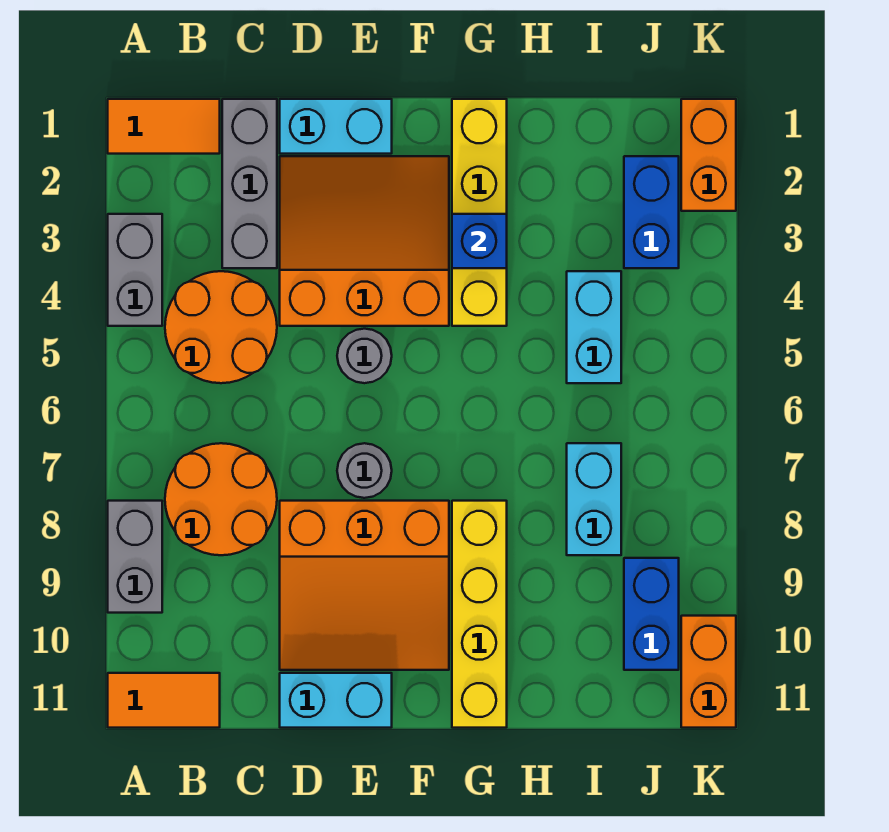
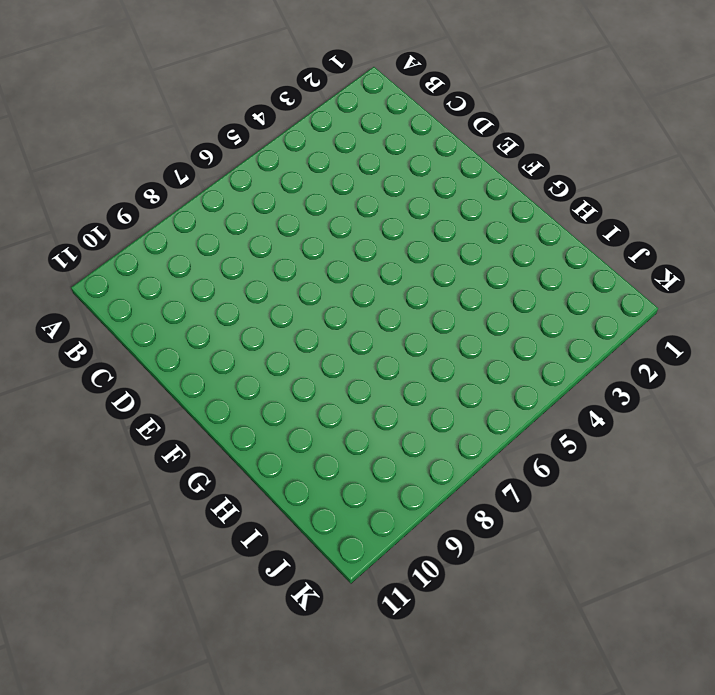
none -> orange tile A1:B1 level 1
none -> grey brick A3:A4 level 1
none -> grey brick A8:A9 level 1

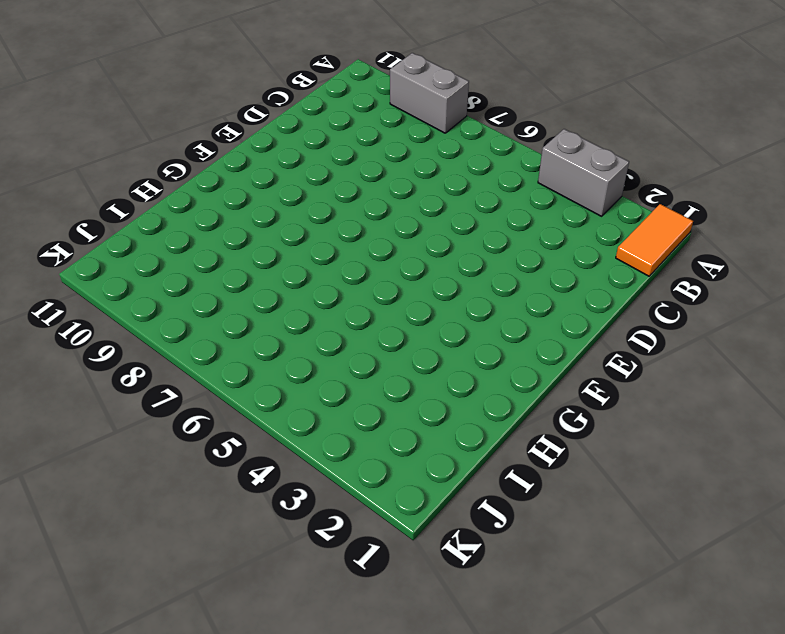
none -> orange tile A11:B11 level 1
none -> orange round brick B4:C5 level 1
none -> orange round brick B7:C8 level 1

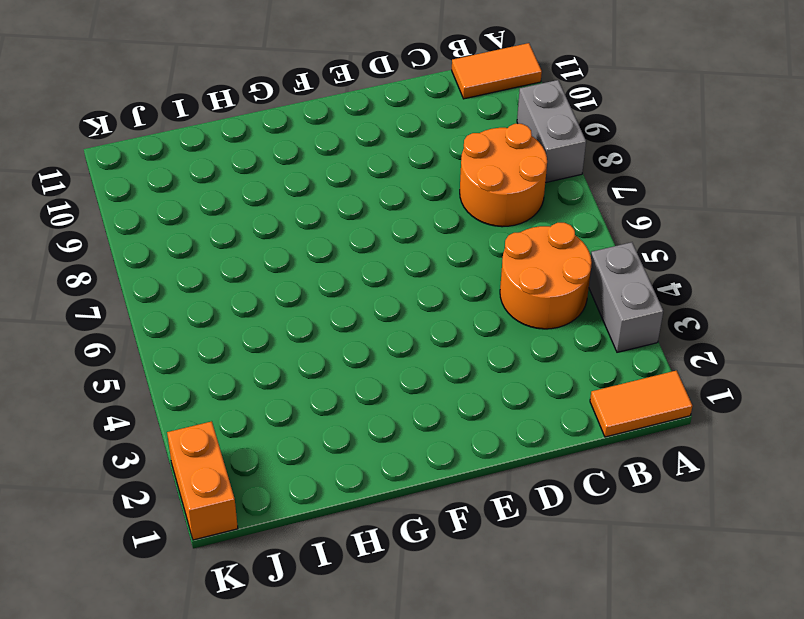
none -> grey brick C1:C3 level 1
none -> cyan brick D1:E1 level 1
none -> orange slope D2:F4 level 1 top 4

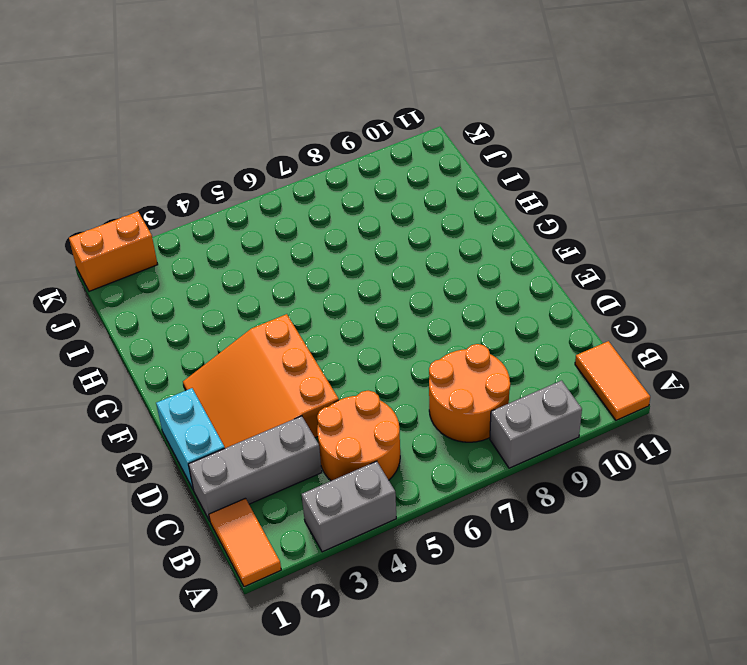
none -> orange slope D8:F10 level 1 top 8
none -> cyan brick D11:E11 level 1
none -> grey round brick E5 level 1

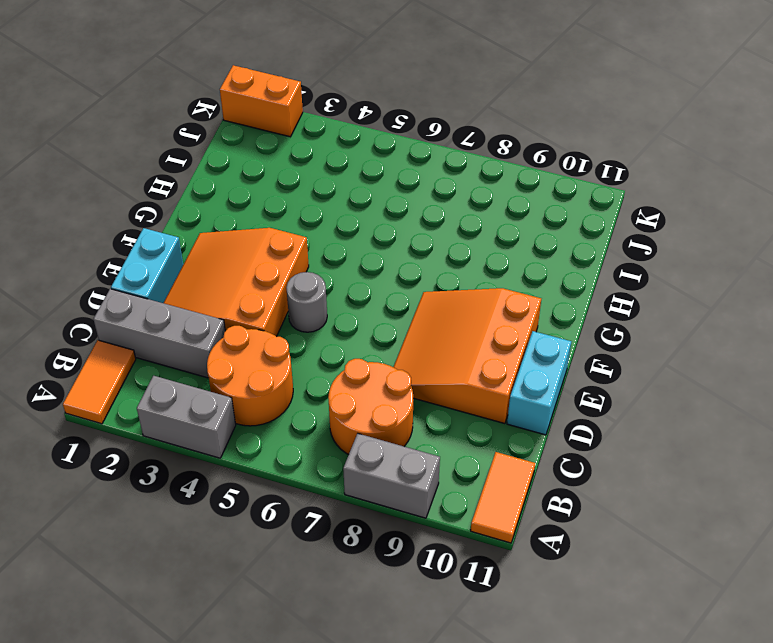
orange slope D8:F10 level 1 top 10 -> orange slope D8:F10 level 1 top 8
none -> grey round brick E7 level 1
none -> yellow brick G1:G4 level 1
none -> yellow brick G8:G11 level 1

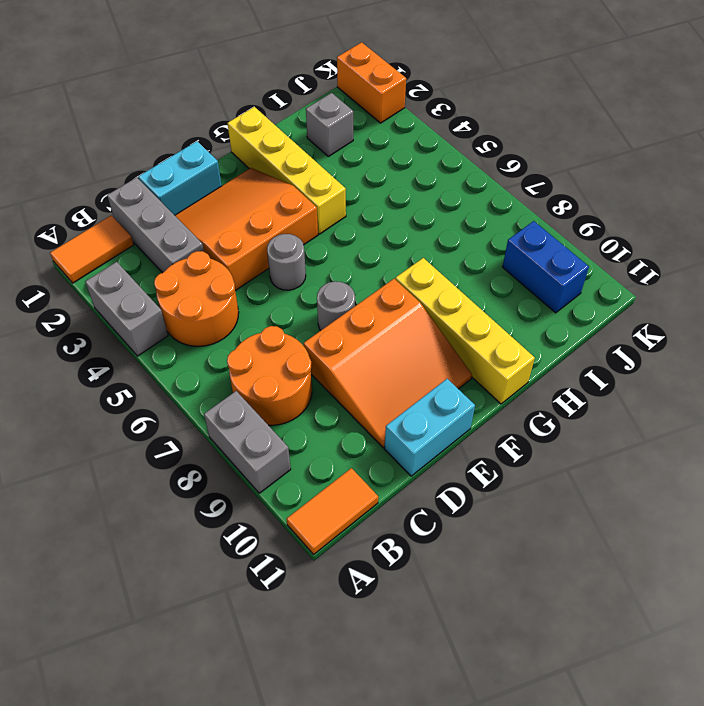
grey brick I2 level 1 -> none
none -> cyan brick I4:I5 level 1
none -> cyan brick I7:I8 level 1
none -> blue brick J2:J3 level 1

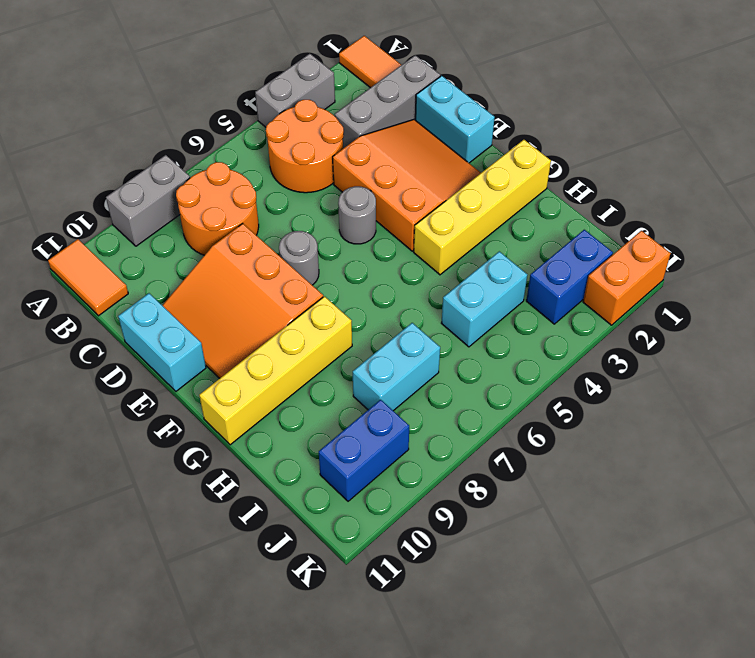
none -> orange brick K10:K11 level 1
none -> blue brick G3 level 2

